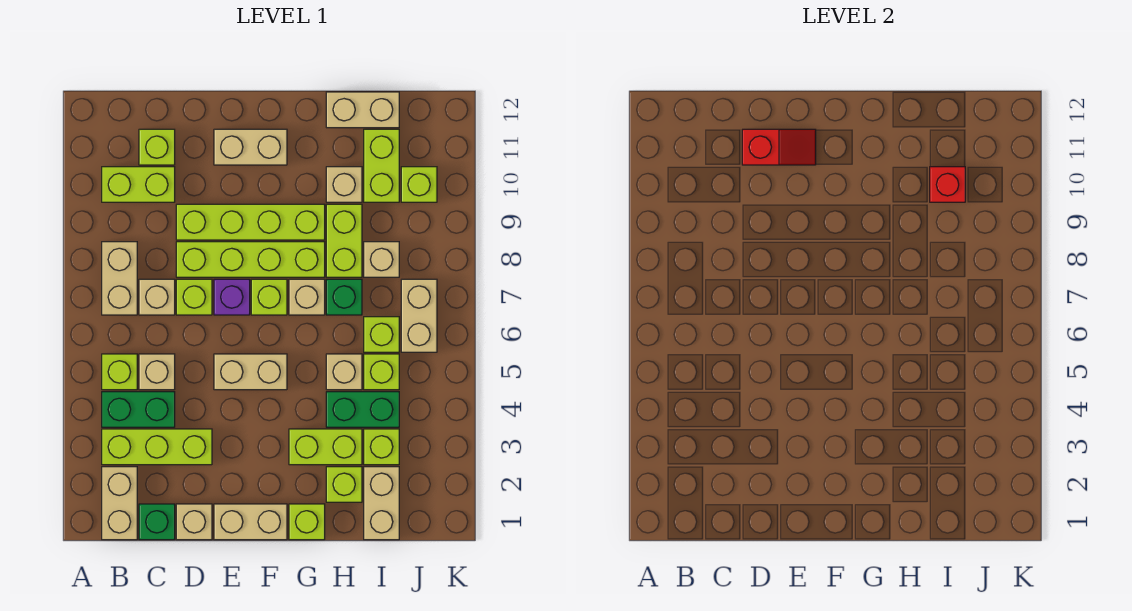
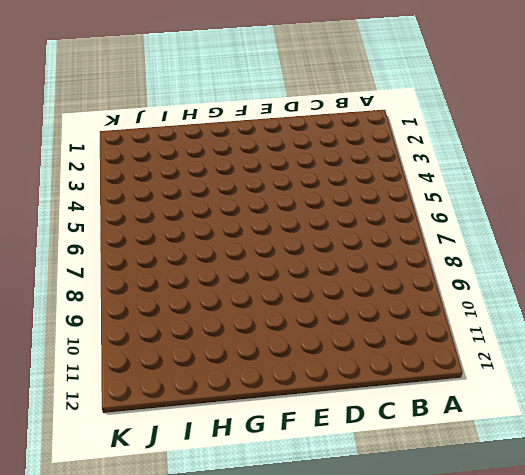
none -> tan brick B1:B2 level 1
none -> lime brick B3:D3 level 1
none -> green brick B4:C4 level 1
none -> lime brick B5 level 1

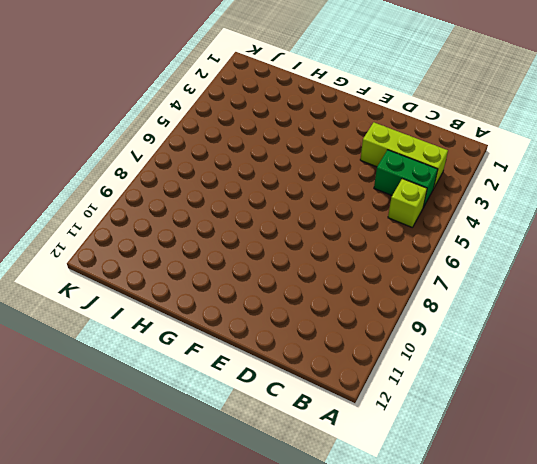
none -> tan brick B1:B2 level 1
none -> tan brick B7:B8 level 1
none -> lime brick B10:C10 level 1
none -> green brick C1 level 1

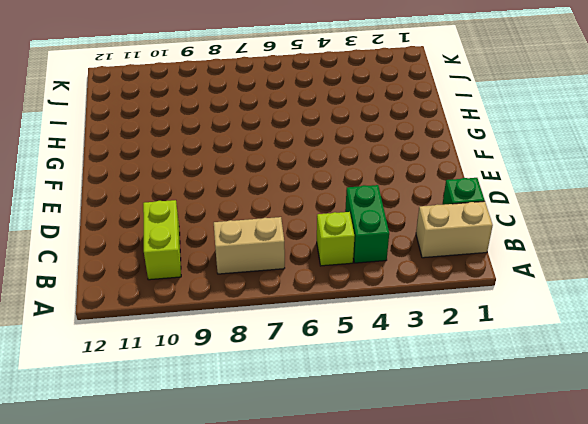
none -> lime brick B3:D3 level 1
none -> tan brick C5 level 1
none -> tan brick C7 level 1
none -> lime brick C11 level 1

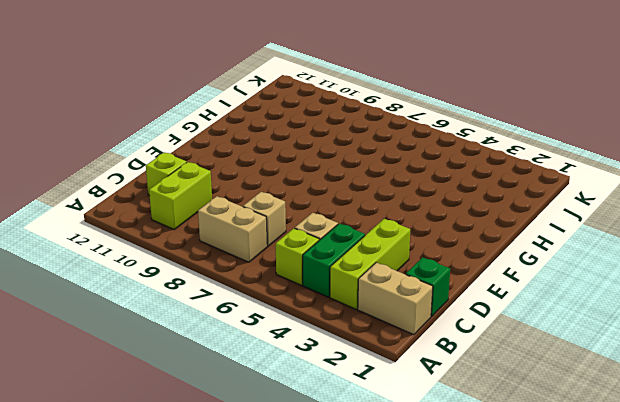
none -> tan brick D1 level 1
none -> lime brick D7 level 1
none -> lime brick D8:G8 level 1
none -> lime brick D9:G9 level 1

